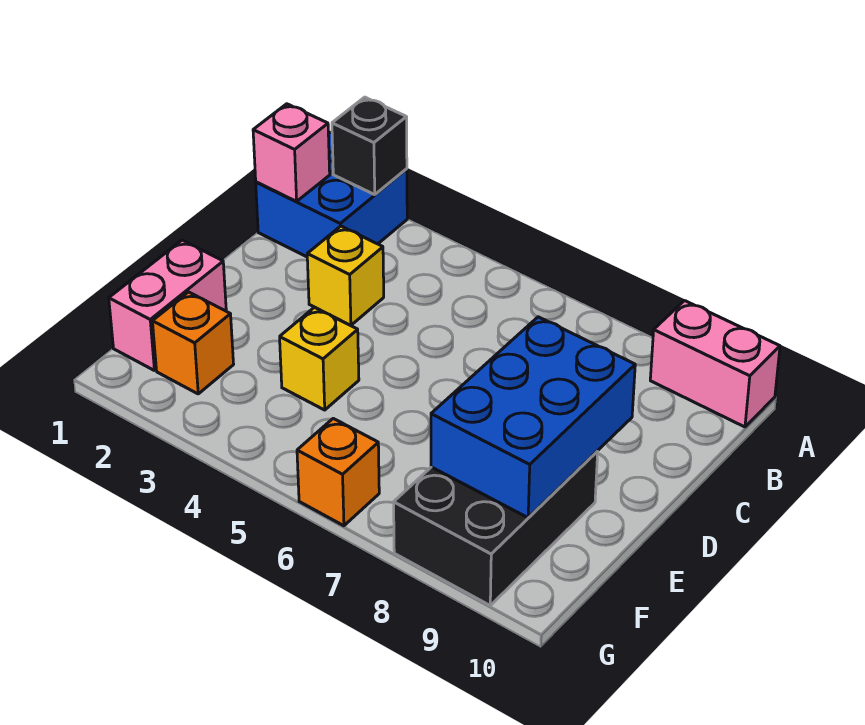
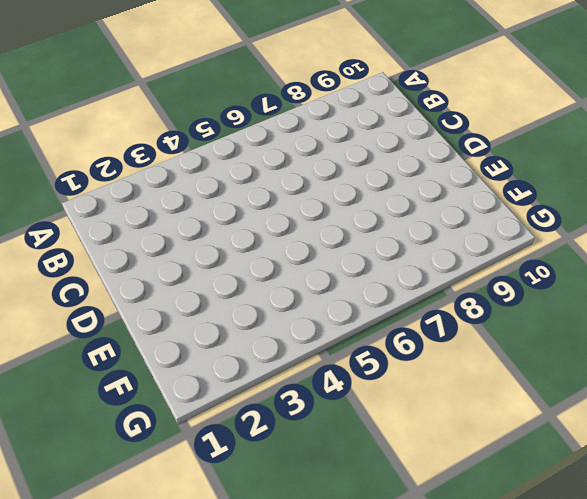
none -> blue brick A1:B2 level 1
none -> pink brick A9:A10 level 1

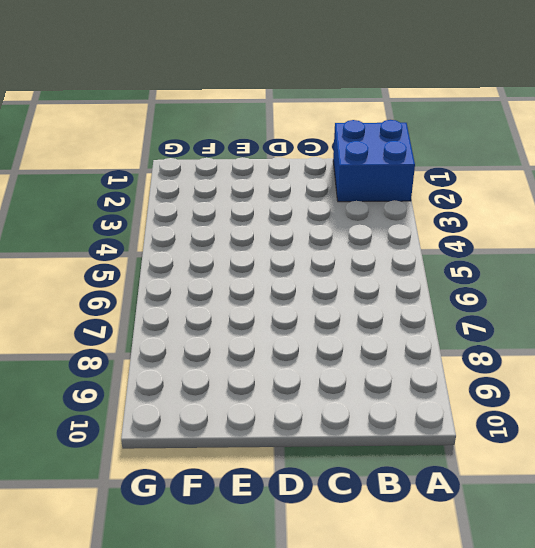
none -> pink brick A9:A10 level 1
none -> yellow brick C3 level 1

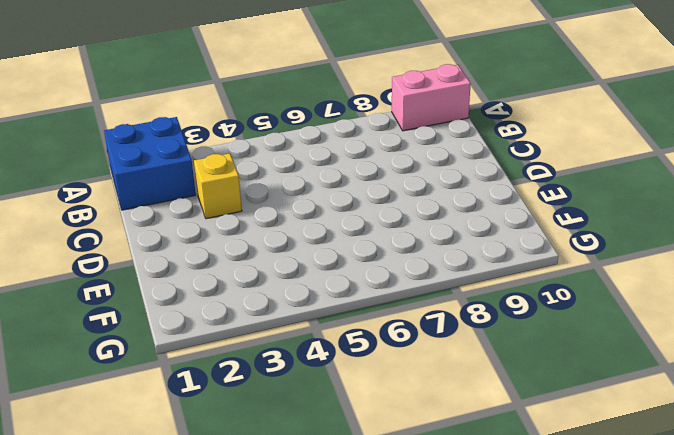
none -> pink brick E1:F1 level 1
none -> yellow brick E4 level 1

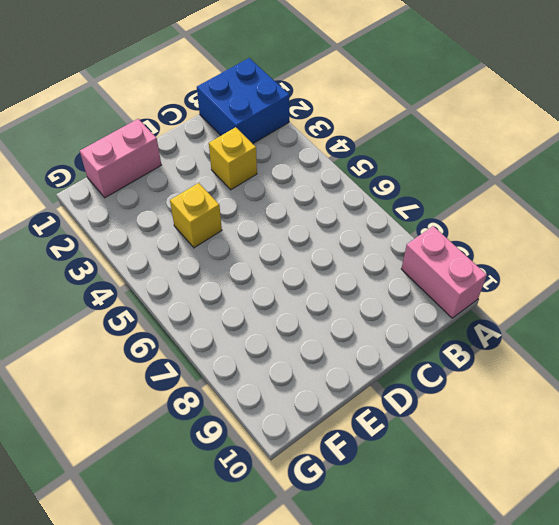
none -> black brick E8:G9 level 1
none -> orange brick F2 level 1

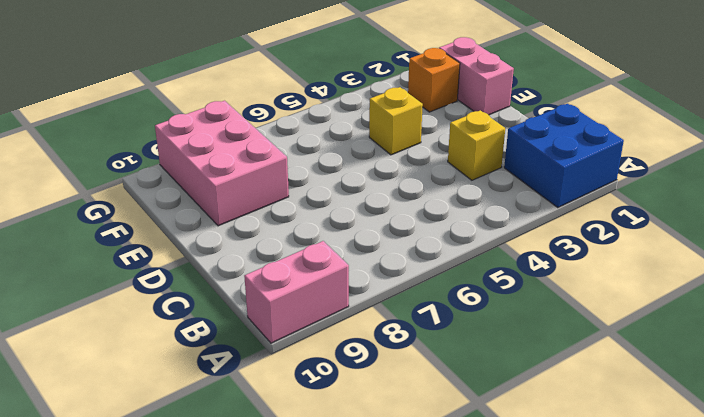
pink brick E8:G9 level 1 -> black brick E8:G9 level 1
none -> orange brick G6 level 1
none -> black brick A2 level 2

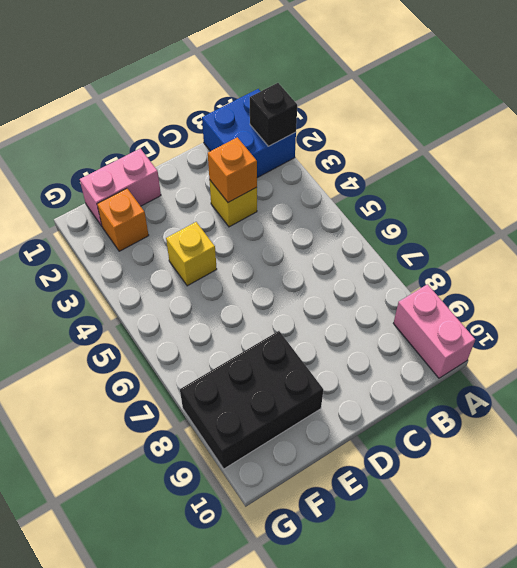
orange brick C3 level 2 -> orange brick G6 level 1
none -> pink brick B1 level 2
none -> blue brick D8:F9 level 2

